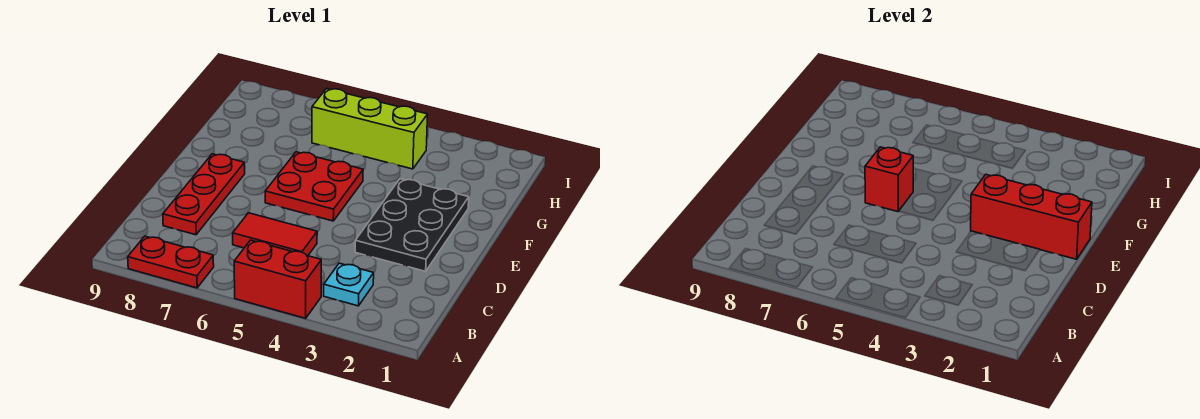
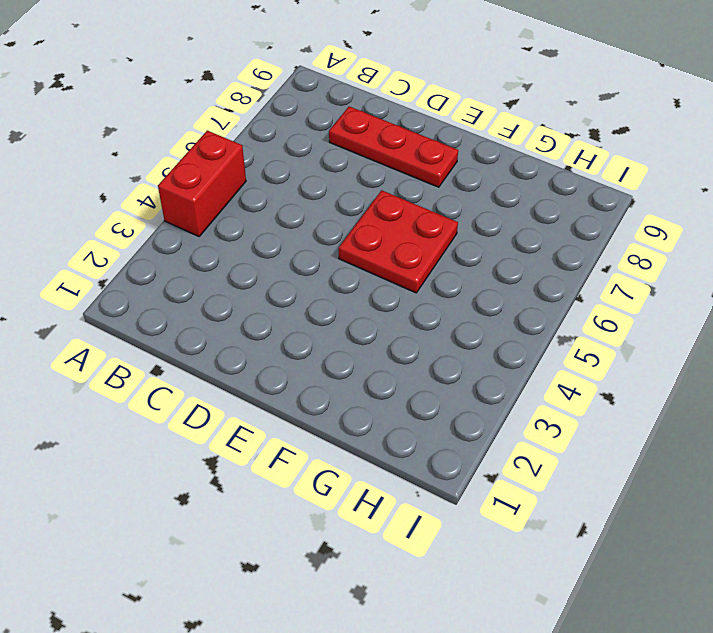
none -> red plate A7:A8 level 1
none -> cyan plate B3 level 1

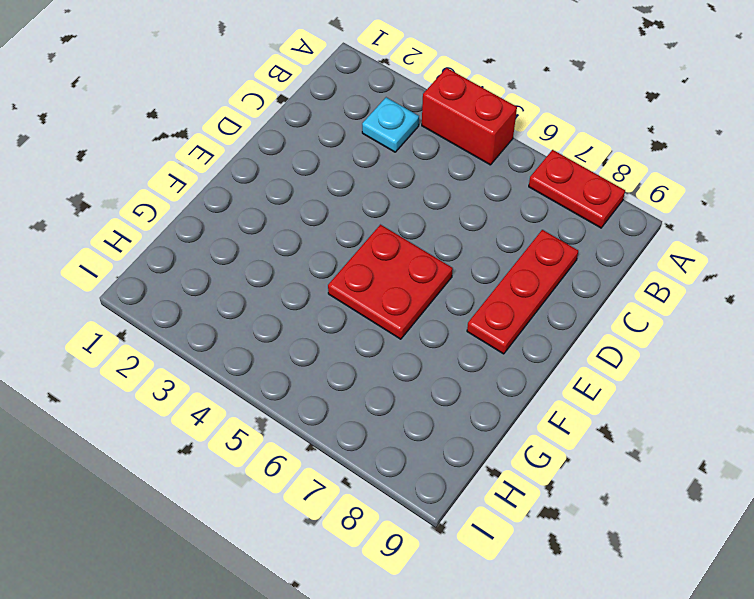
none -> red tile C5:C6 level 1
none -> black plate D2:F3 level 1

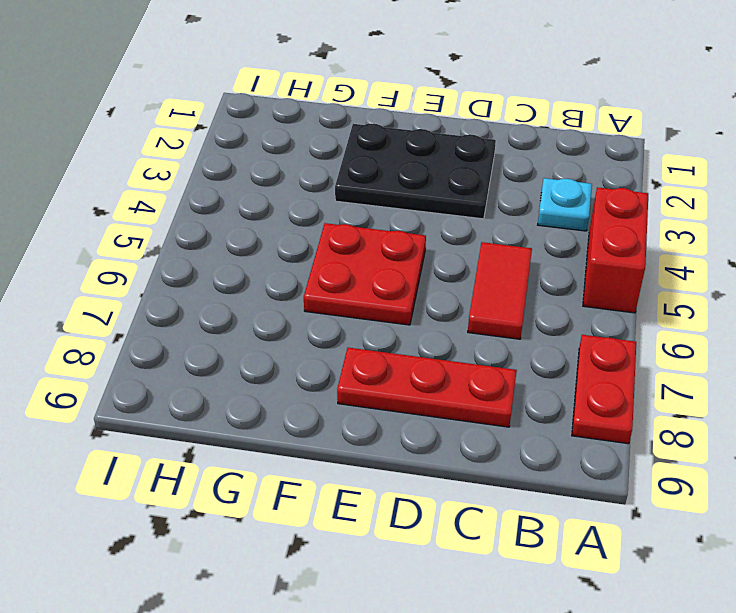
none -> lime brick H4:H6 level 1
none -> red brick E1:E3 level 2

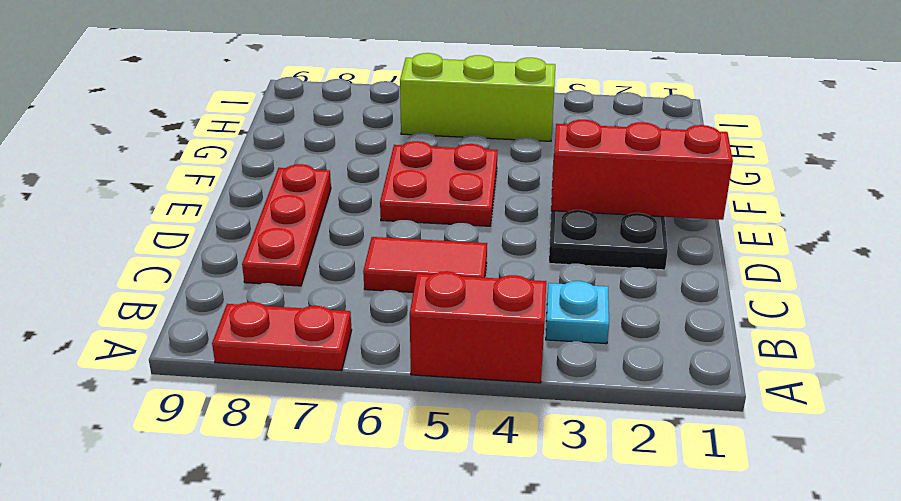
none -> red brick E6 level 2

